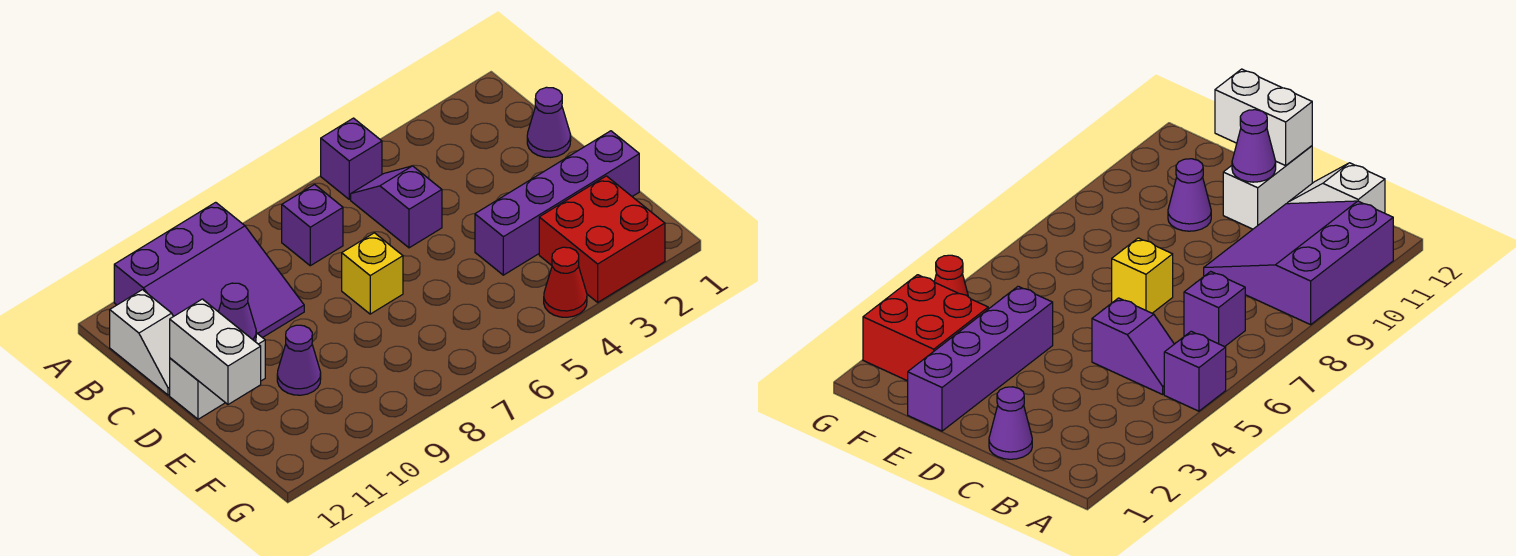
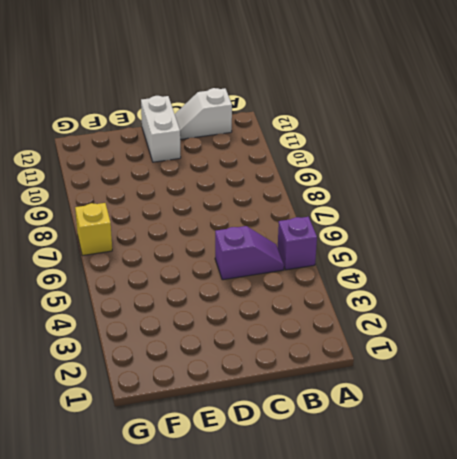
yellow brick G7 level 1 -> yellow brick D7 level 1
none -> purple slope A9:C11 level 1 top A
none -> purple brick B7 level 1
none -> purple cone C1 level 1

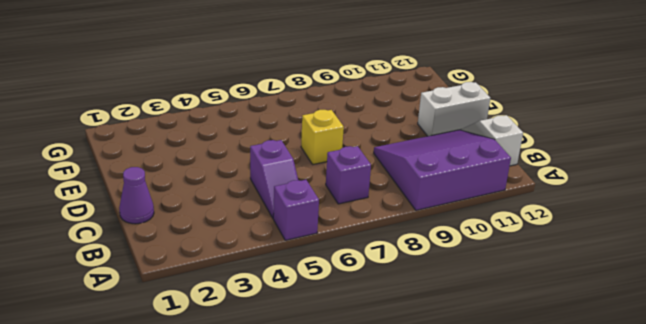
none -> purple brick E1:E4 level 1
none -> purple cone E10 level 1
none -> red brick F2:G3 level 1

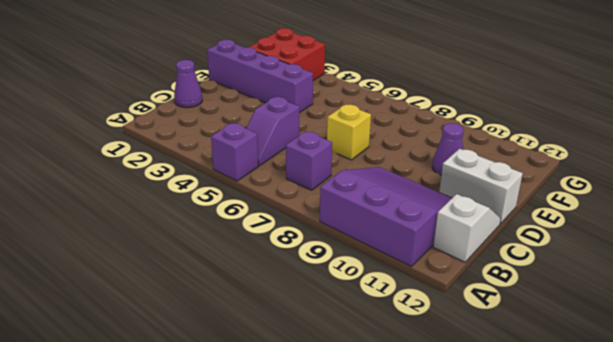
none -> red cone G4 level 1
none -> purple cone D11 level 2
none -> white brick D12:E12 level 2

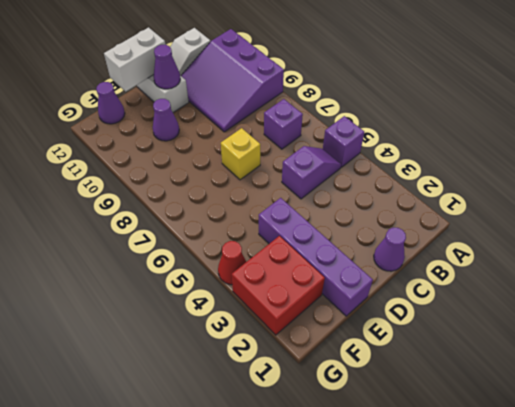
purple cone F12 level 1 -> none

